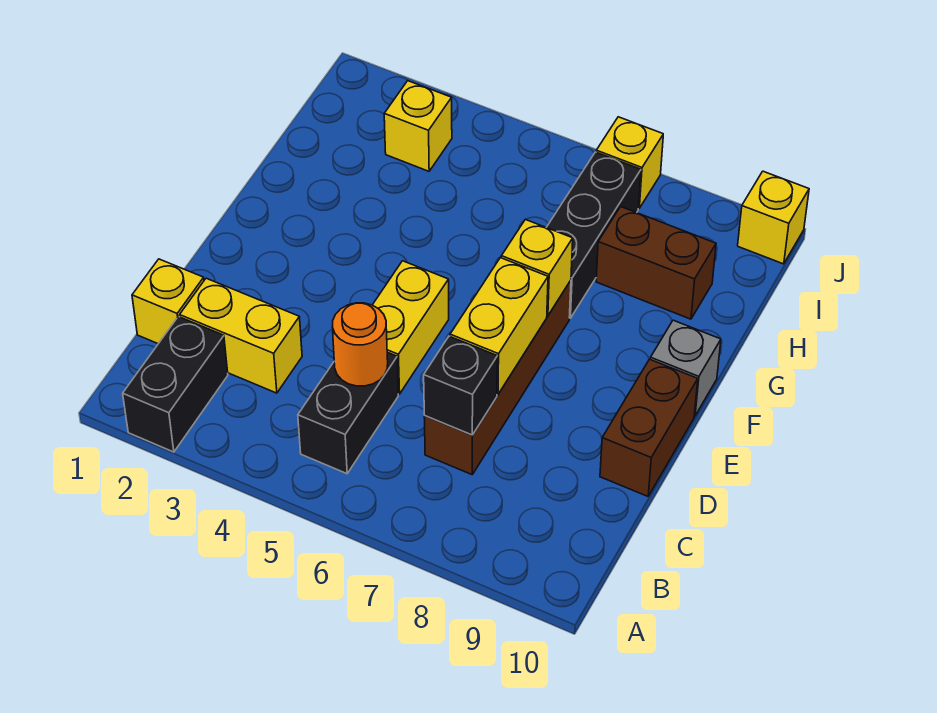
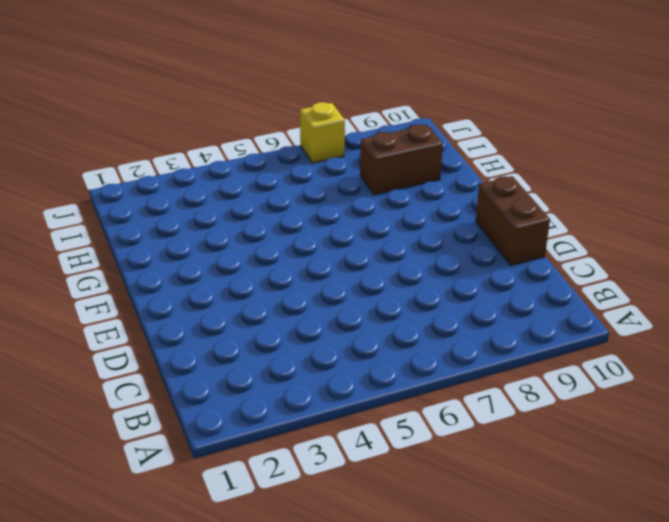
none -> black brick A2:B2 level 1
none -> black brick B5:C5 level 1
none -> yellow brick C1 level 1

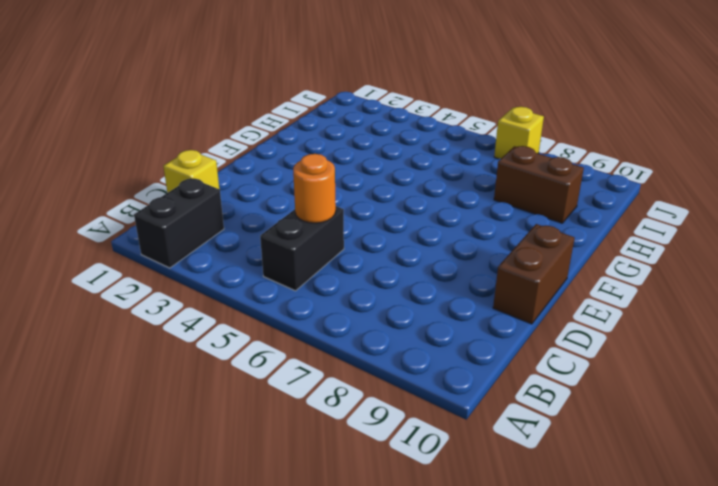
none -> yellow brick C2:C3 level 1
none -> brown brick C7:F7 level 1
none -> yellow brick D5:E5 level 1

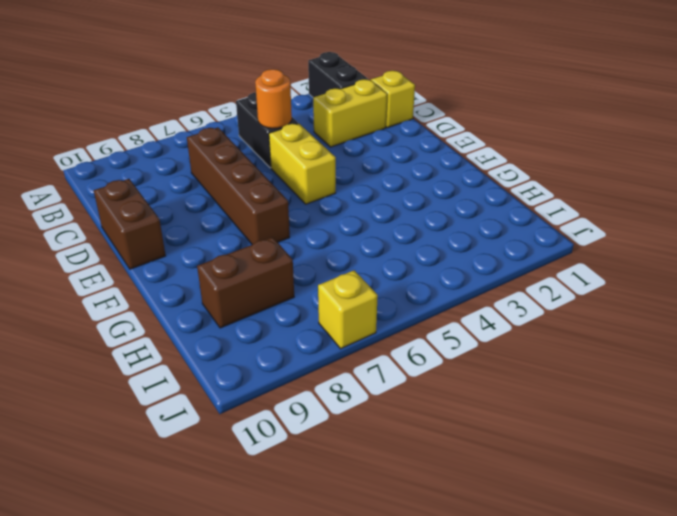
none -> grey brick F10 level 1
none -> black brick G7:I7 level 1
none -> yellow brick I3 level 1

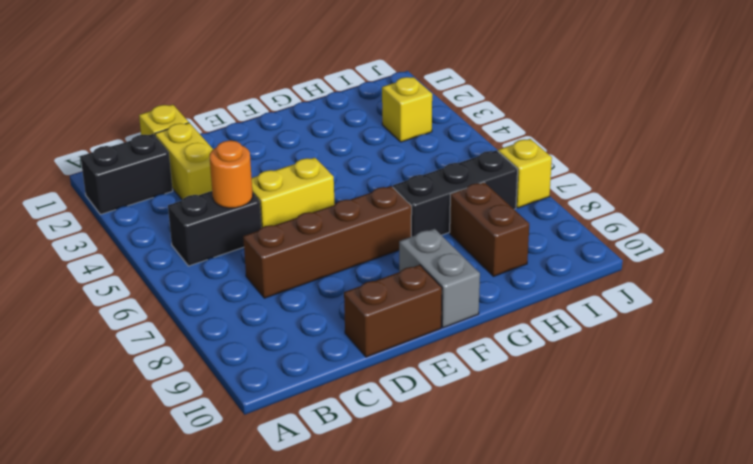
grey brick F9:F10 level 1 -> grey brick F10 level 1
none -> yellow brick J10 level 1
none -> black brick C7 level 2
none -> yellow brick D7:E7 level 2

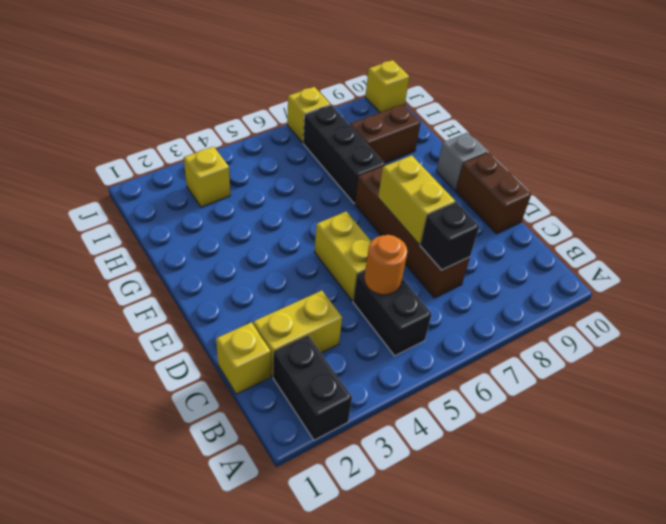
none -> yellow brick F7 level 2

